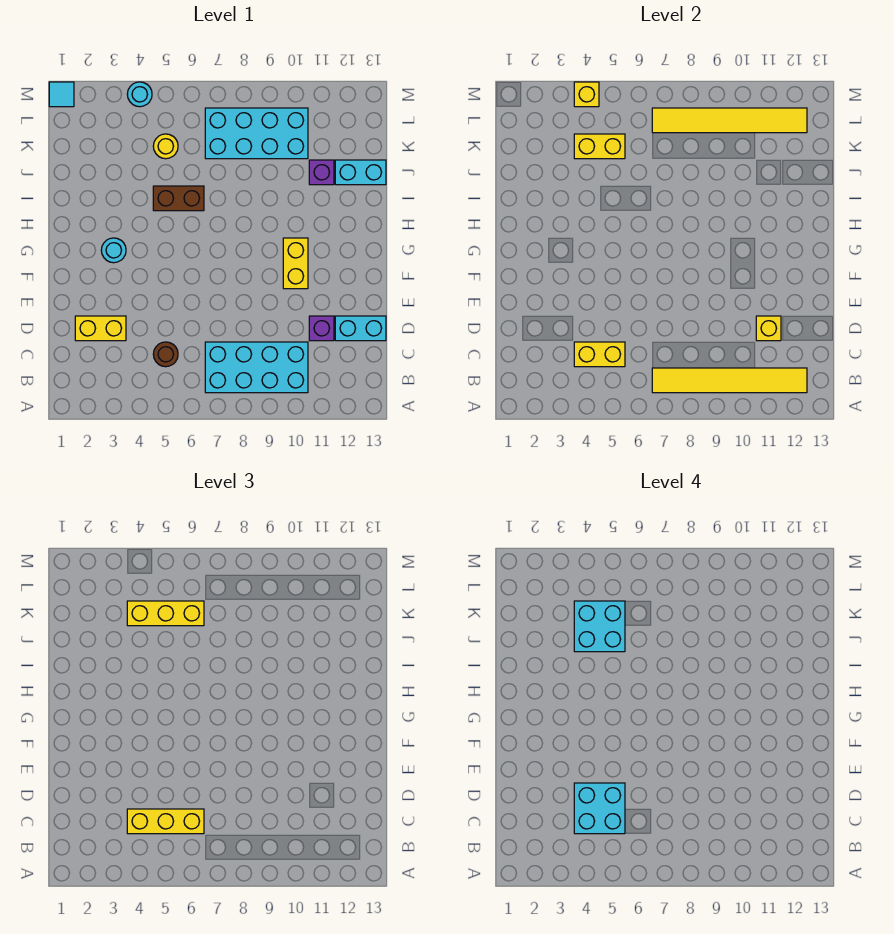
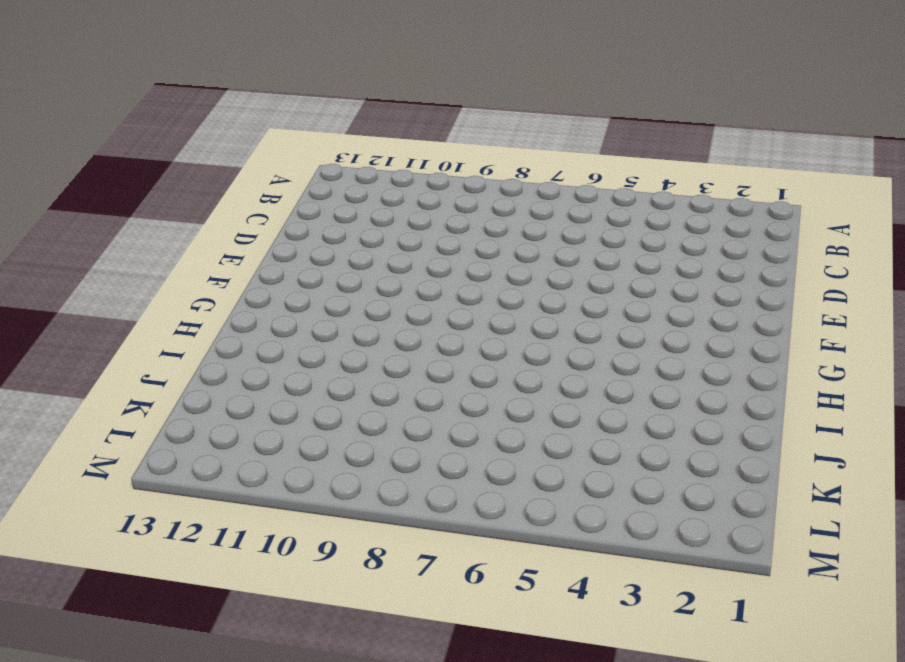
none -> cyan brick B7:C10 level 1
none -> brown round brick C5 level 1
none -> yellow brick D2:D3 level 1

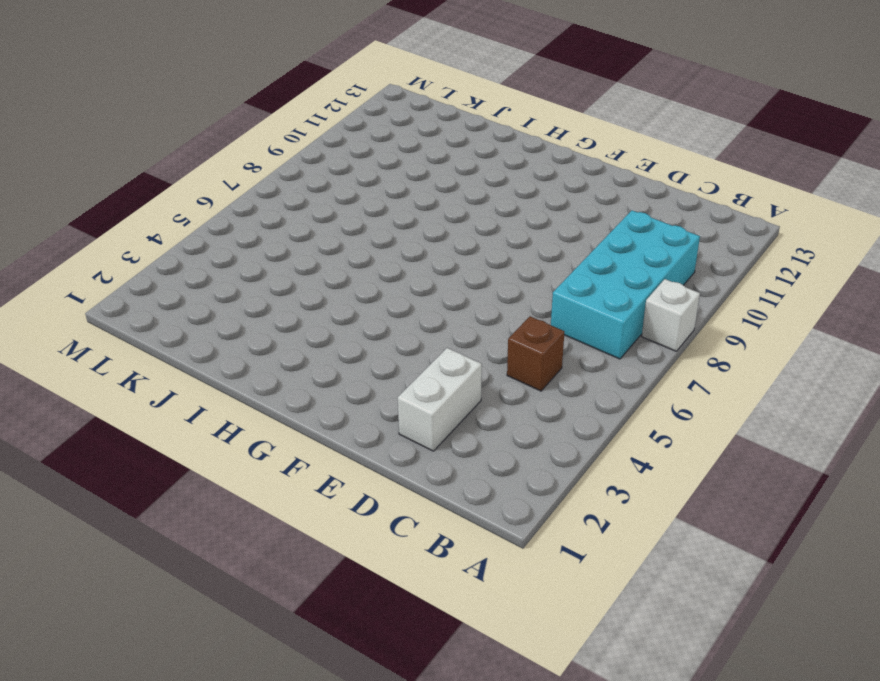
white brick A8 level 1 -> none
brown brick C5 level 1 -> brown round brick C5 level 1
white brick D2:D3 level 1 -> yellow brick D2:D3 level 1
none -> purple brick D11 level 1
none -> cyan brick D12:D13 level 1
none -> yellow brick F10:G10 level 1

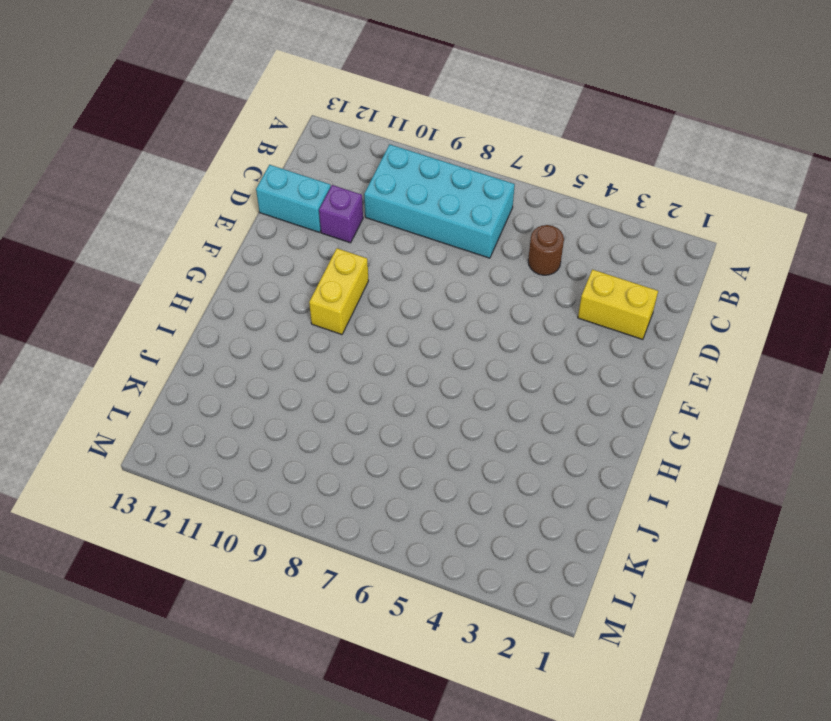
none -> cyan round brick G3 level 1
none -> brown brick I5:I6 level 1
none -> purple brick J11 level 1

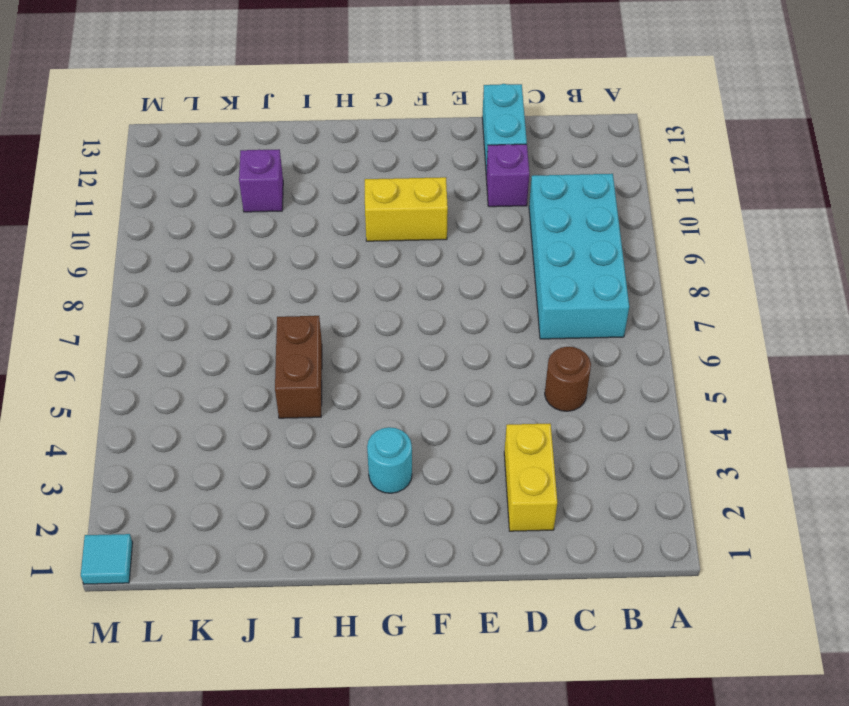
none -> cyan brick J12:J13 level 1
none -> yellow round brick K5 level 1
none -> cyan brick K7:L10 level 1

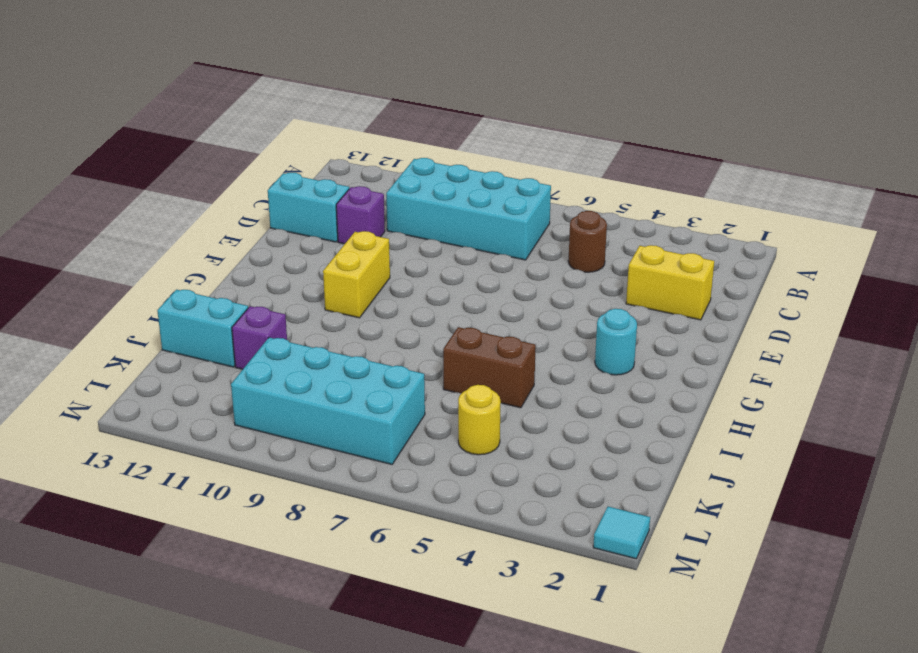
none -> cyan round brick M4 level 1
none -> yellow tile B7:B12 level 2
none -> yellow brick C4:C5 level 2

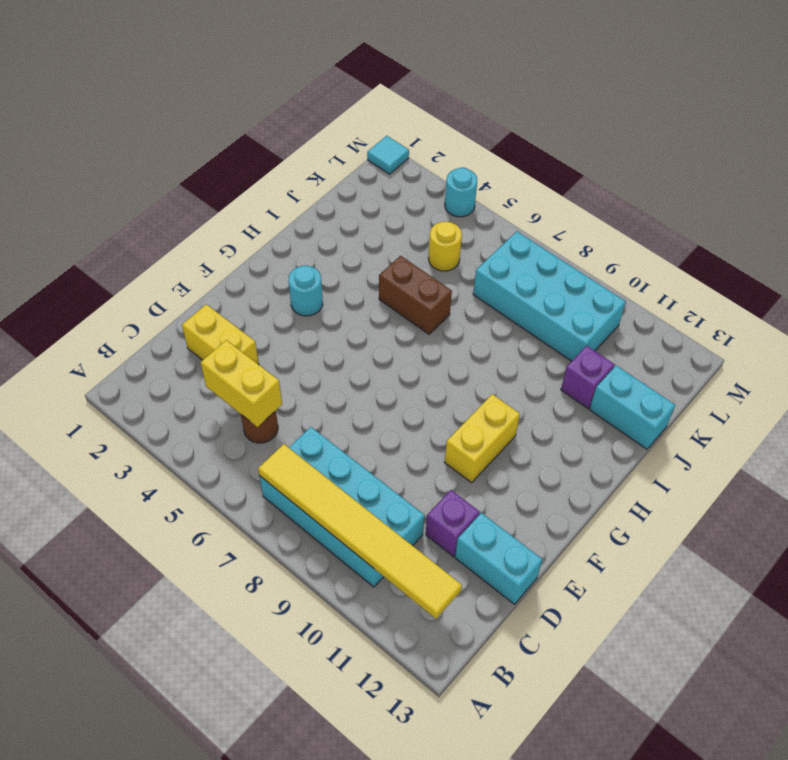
none -> yellow brick D11 level 2
none -> yellow brick K4:K5 level 2
none -> yellow tile L7:L12 level 2

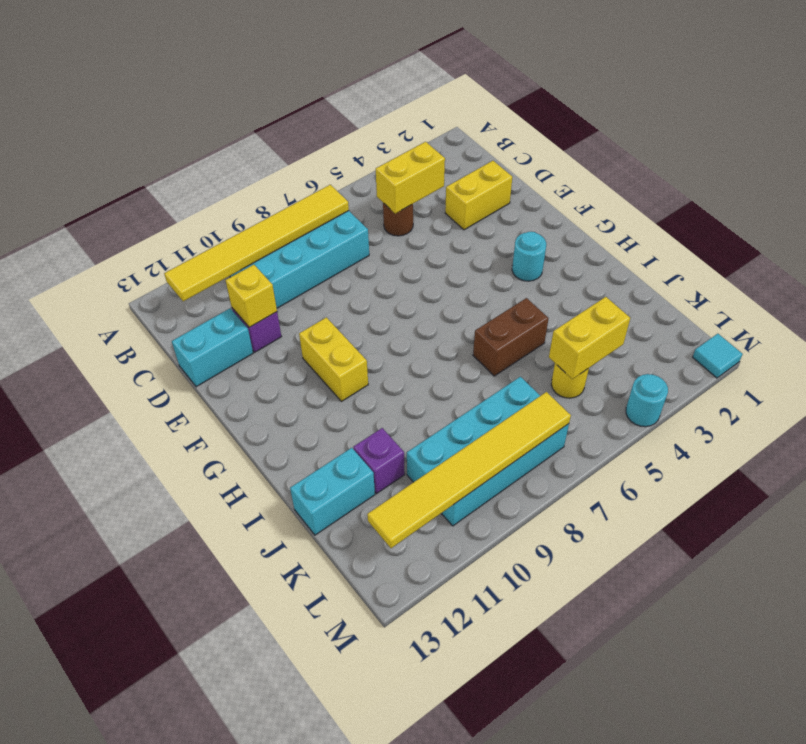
none -> yellow brick M4 level 2
none -> yellow brick C4:C6 level 3
none -> yellow brick K4:K6 level 3

